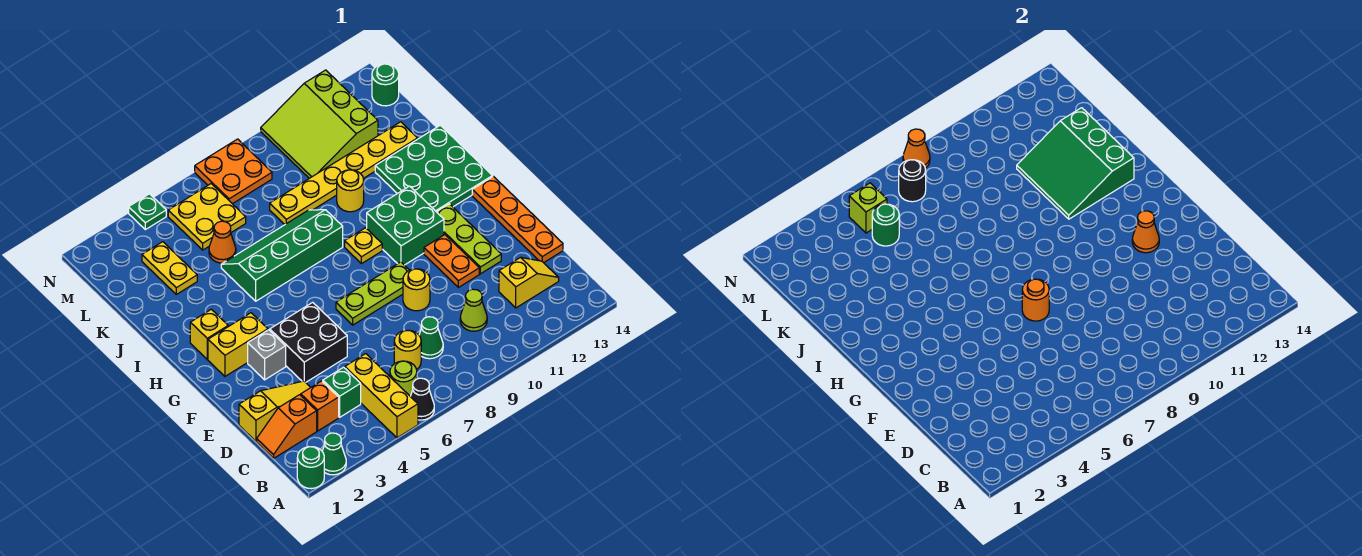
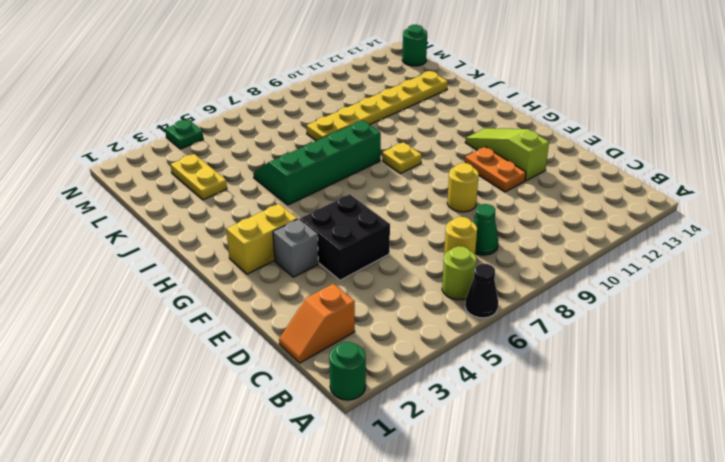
lime slope E12:G12 level 1 top E -> lime plate E12:G12 level 1
none -> green cone A2 level 1
none -> yellow brick A5:C5 level 1
none -> orange brick C3 level 1
none -> green brick C4 level 1

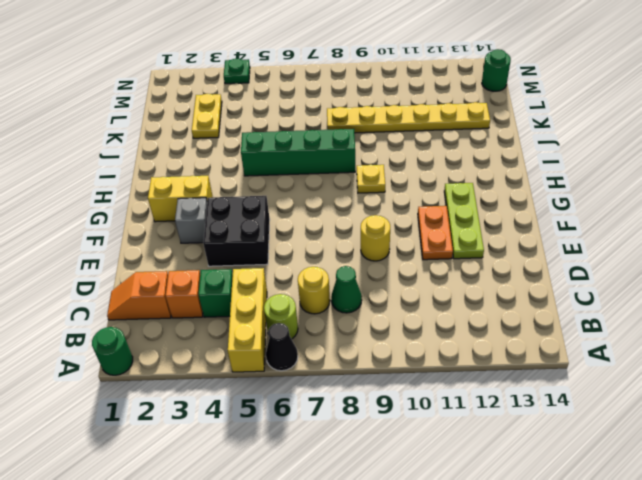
none -> green cone A2 level 1
none -> lime cone C10 level 1
none -> yellow slope C12:C13 level 1 top 12
none -> yellow slope D1:D3 level 1 top 1

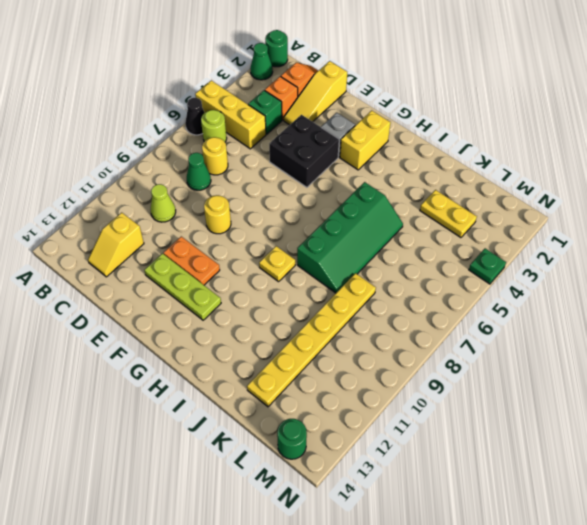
none -> orange plate D14:G14 level 1
none -> lime plate F7:F9 level 1
none -> green brick G10:H11 level 1
none -> yellow brick H2 level 1

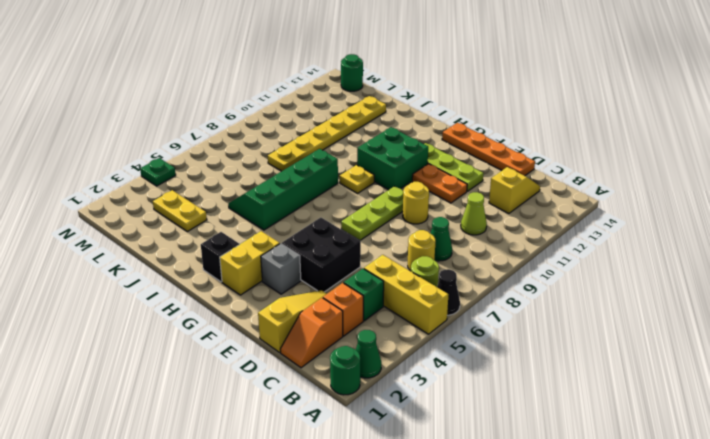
black brick H2 level 1 -> yellow brick H2 level 1
none -> green plate H12:J14 level 1
none -> yellow round brick J10 level 1
none -> orange cone K5 level 1
none -> yellow plate L5:M6 level 1

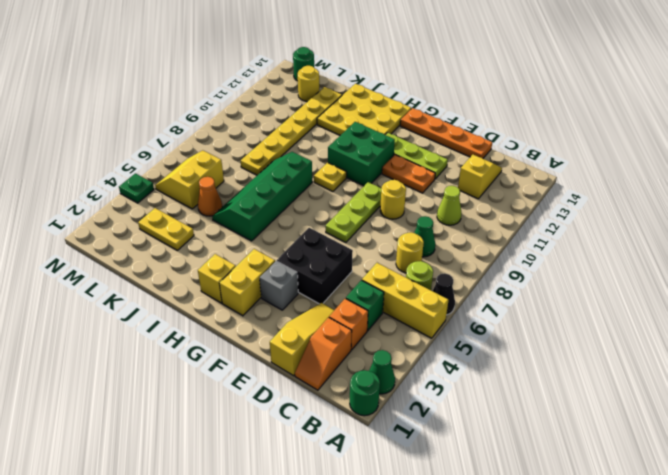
yellow plate H12:J14 level 1 -> green plate H12:J14 level 1
yellow slope L5:M6 level 1 top L -> yellow plate L5:M6 level 1
yellow round brick L13 level 1 -> yellow round brick J10 level 1
none -> lime slope L10:N12 level 1 top 12
none -> orange plate M7:N8 level 1
none -> orange round brick F7 level 2
none -> orange cone F12 level 2

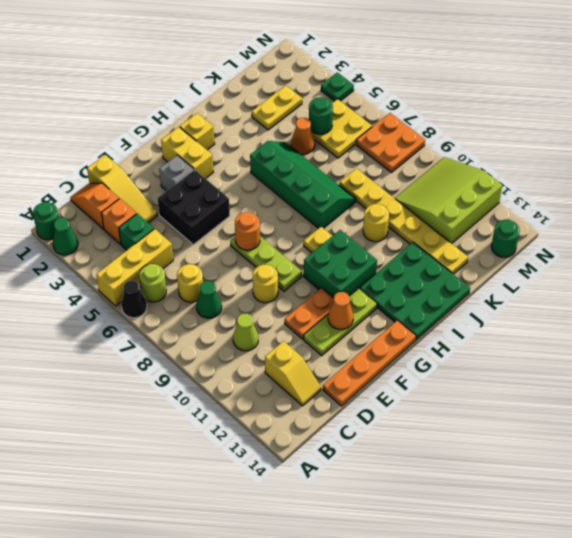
none -> green slope I11:K13 level 2 top 13
none -> lime brick M5 level 2
none -> black round brick M7 level 2
none -> orange cone N8 level 2

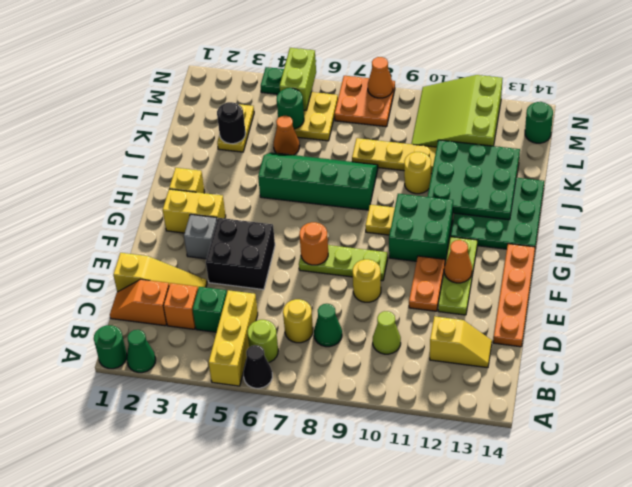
green plate I11:K13 level 2 -> green slope I11:K13 level 2 top 13
black round brick K3 level 2 -> black round brick M7 level 2
lime brick M5:N5 level 2 -> lime brick M5 level 2

